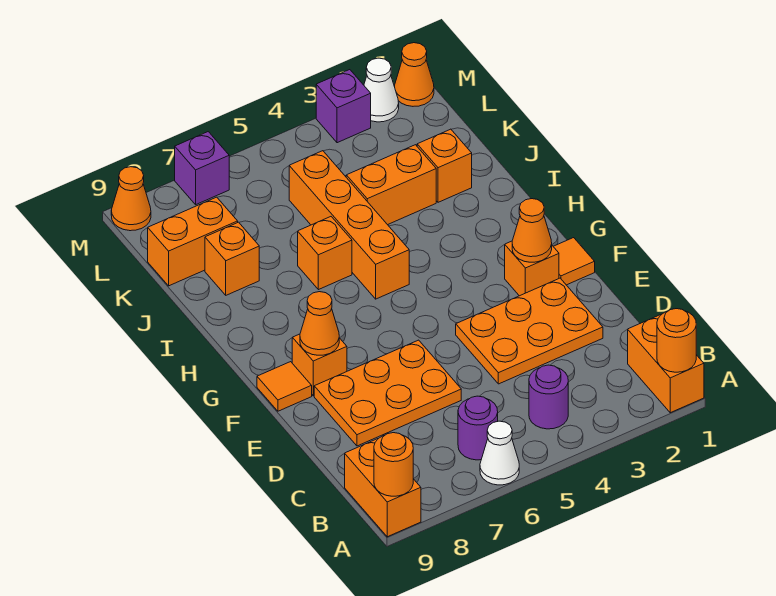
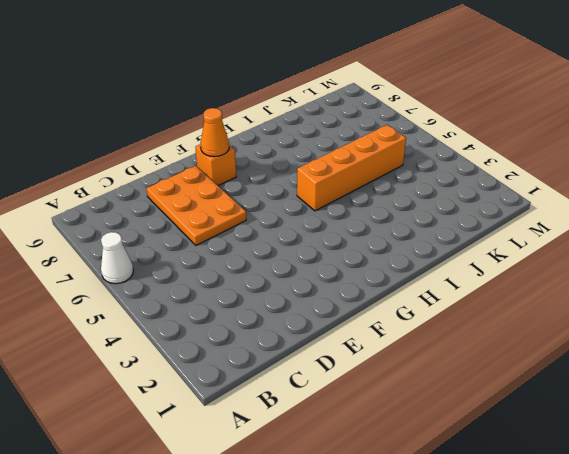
none -> orange brick A1:B1 level 1
none -> orange brick A9:B9 level 1
none -> purple round brick B4 level 1

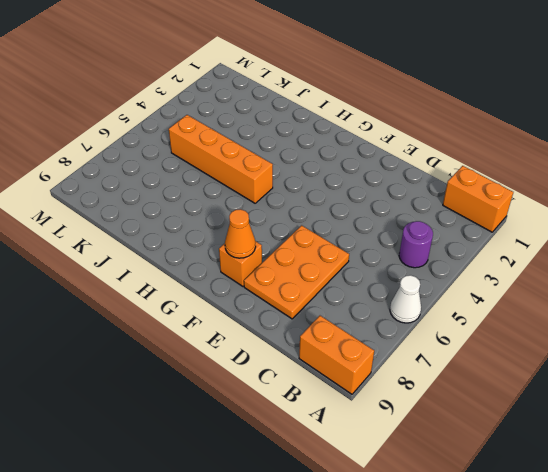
none -> purple round brick B6 level 1
none -> orange plate D2:E4 level 1
none -> orange tile F1 level 1

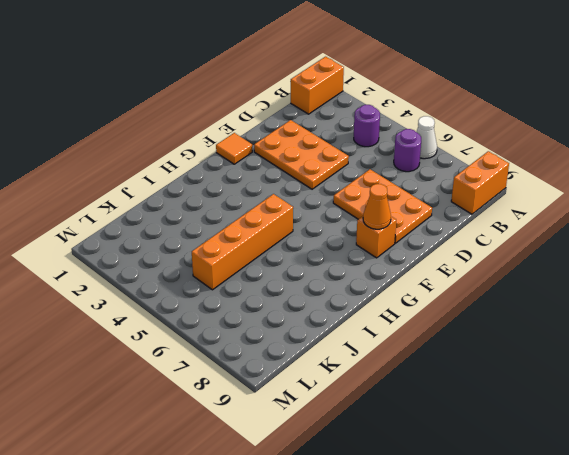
none -> orange brick F2 level 1
none -> orange tile F9 level 1
none -> orange brick I6 level 1

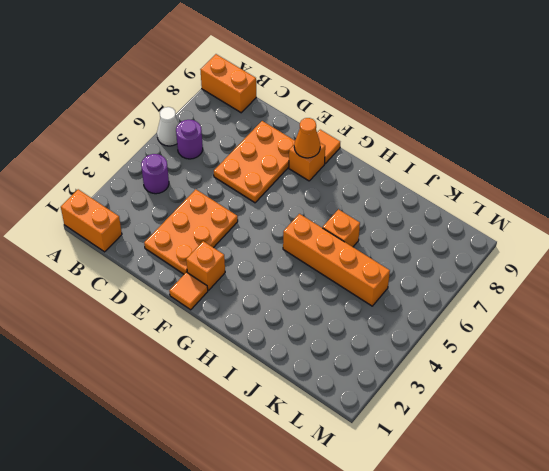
none -> orange brick J2 level 1
none -> orange brick J3:J4 level 1
none -> orange brick J8 level 1

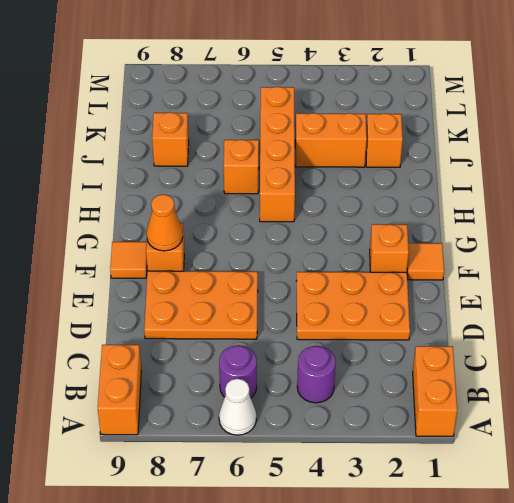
none -> orange brick K8:K9 level 1
none -> orange cone M1 level 1
none -> white cone M2 level 1

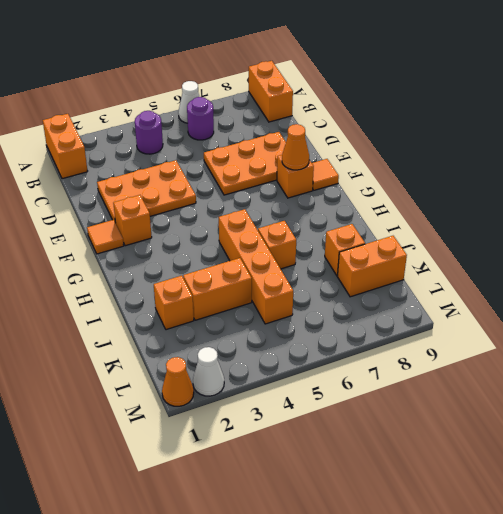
none -> purple brick M3 level 1
none -> purple brick M7 level 1
none -> orange cone M9 level 1

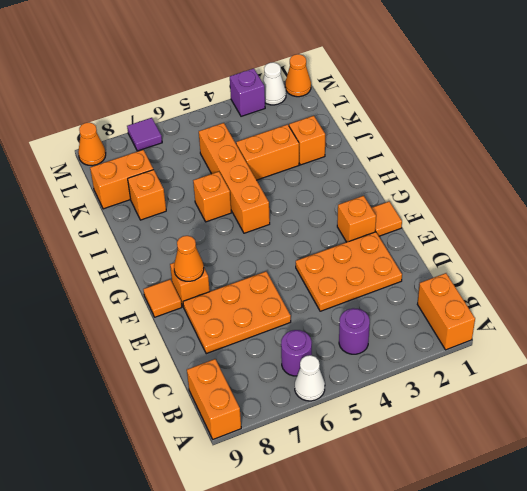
purple tile M7 level 1 -> purple brick M7 level 1
none -> orange round brick A1 level 2
none -> orange round brick A9 level 2
none -> orange cone F2 level 2

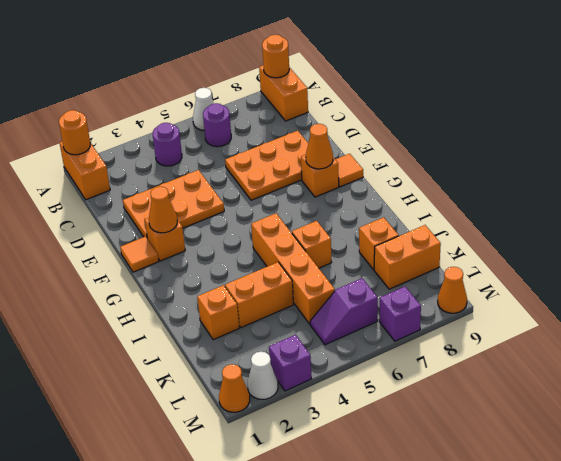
purple slope L5:L6 level 1 top 6 -> none

